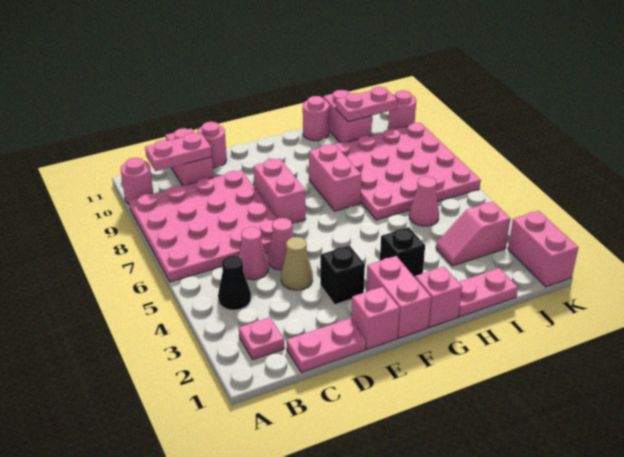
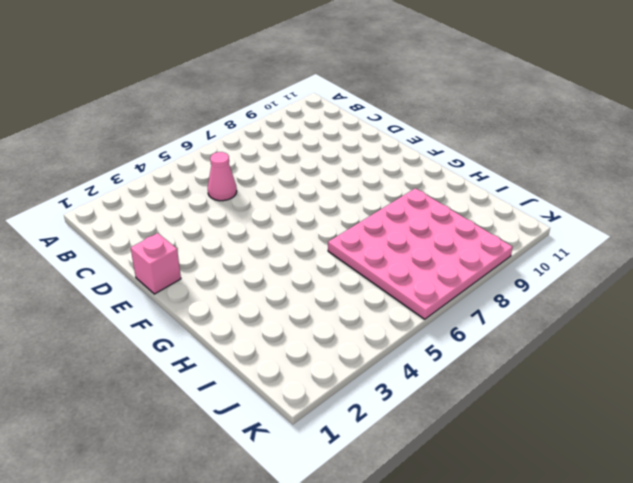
none -> pink plate A6:D9 level 1
none -> pink round brick A10 level 1
none -> pink plate B2 level 1

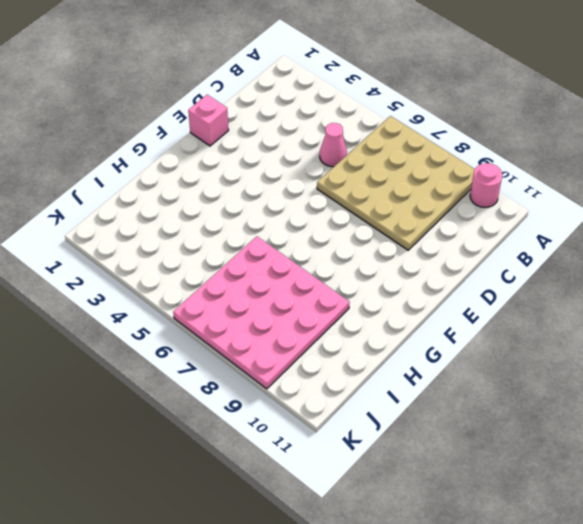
tan plate A6:D9 level 1 -> pink plate A6:D9 level 1
none -> pink plate B2 level 1
none -> black cone B4 level 1
none -> pink plate C1:D1 level 1

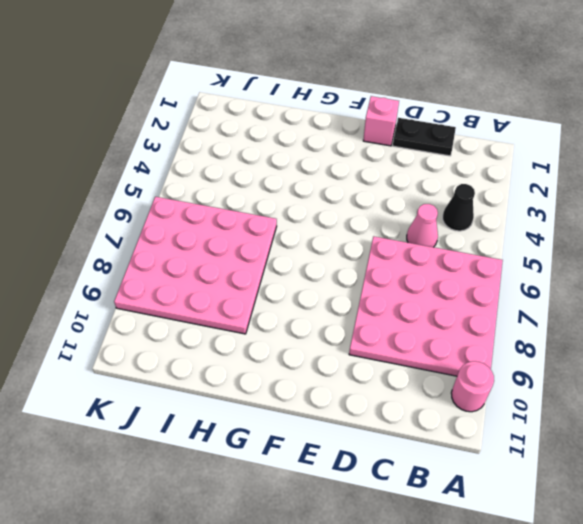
black plate C1:D1 level 1 -> pink plate C1:D1 level 1
none -> pink plate B2 level 1
none -> pink brick C10:C11 level 1
none -> tan cone D4 level 1

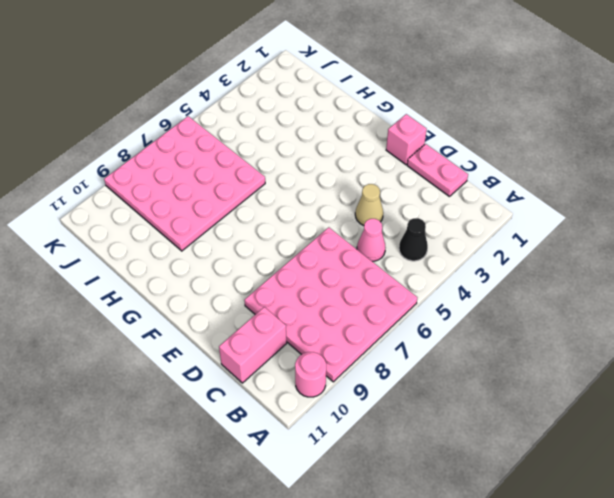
none -> pink plate B2 level 1
none -> pink cone D5 level 1
none -> pink round brick D11 level 1

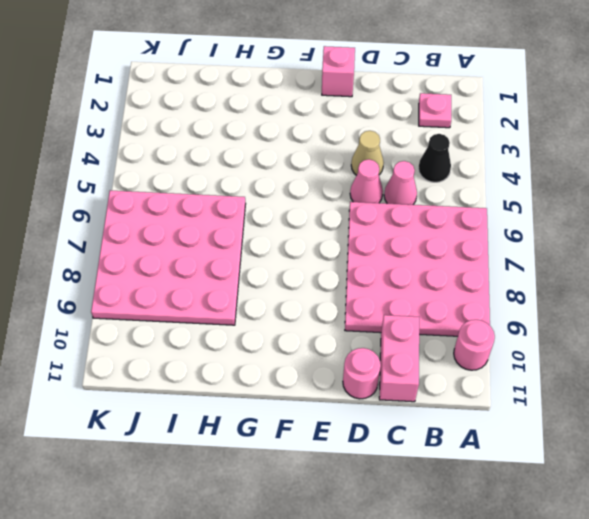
none -> pink plate C1:D1 level 1
none -> black brick E3 level 1
none -> pink brick E7:E8 level 1

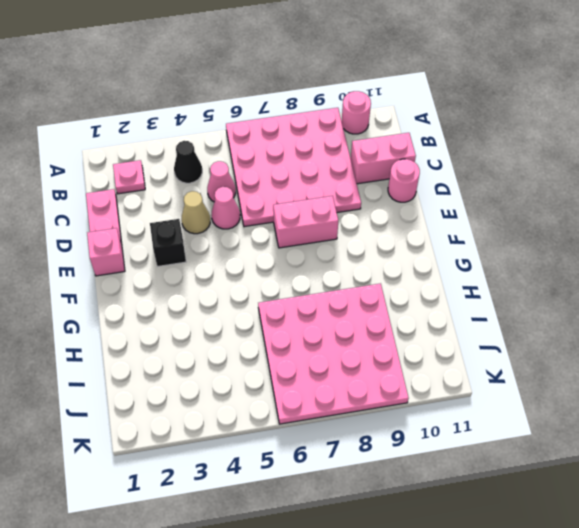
none -> pink brick F1:F2 level 1
none -> pink brick G1 level 1
none -> black brick G3 level 1

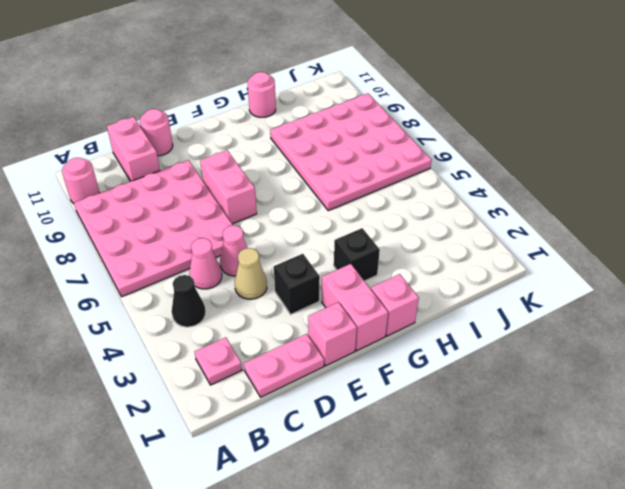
none -> pink brick G7:G8 level 1
none -> pink plate H1:I1 level 1
none -> pink slope I3:J3 level 1 top J

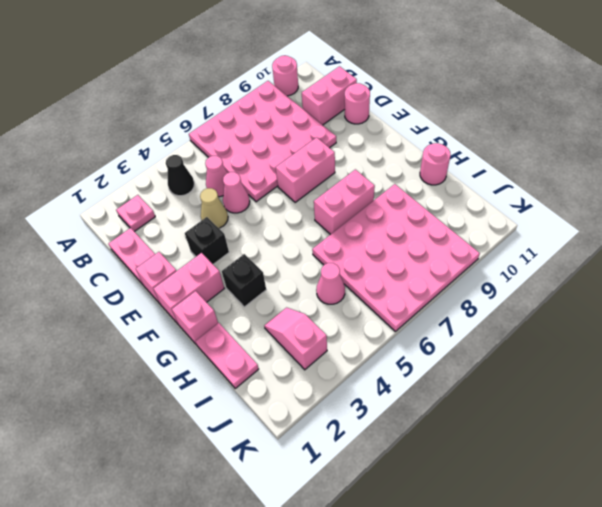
none -> pink brick I10:I11 level 1
none -> pink brick K1:K2 level 1
none -> pink round brick K10 level 1

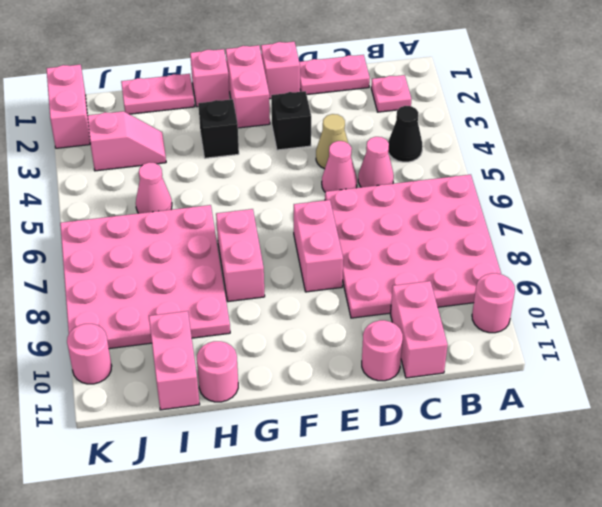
none -> pink plate B10:C10 level 2
none -> pink plate I10:J10 level 2

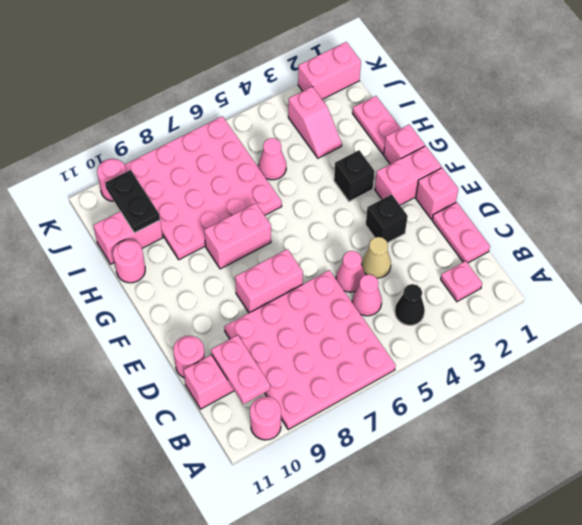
black plate I10:J10 level 2 -> pink plate I10:J10 level 2

